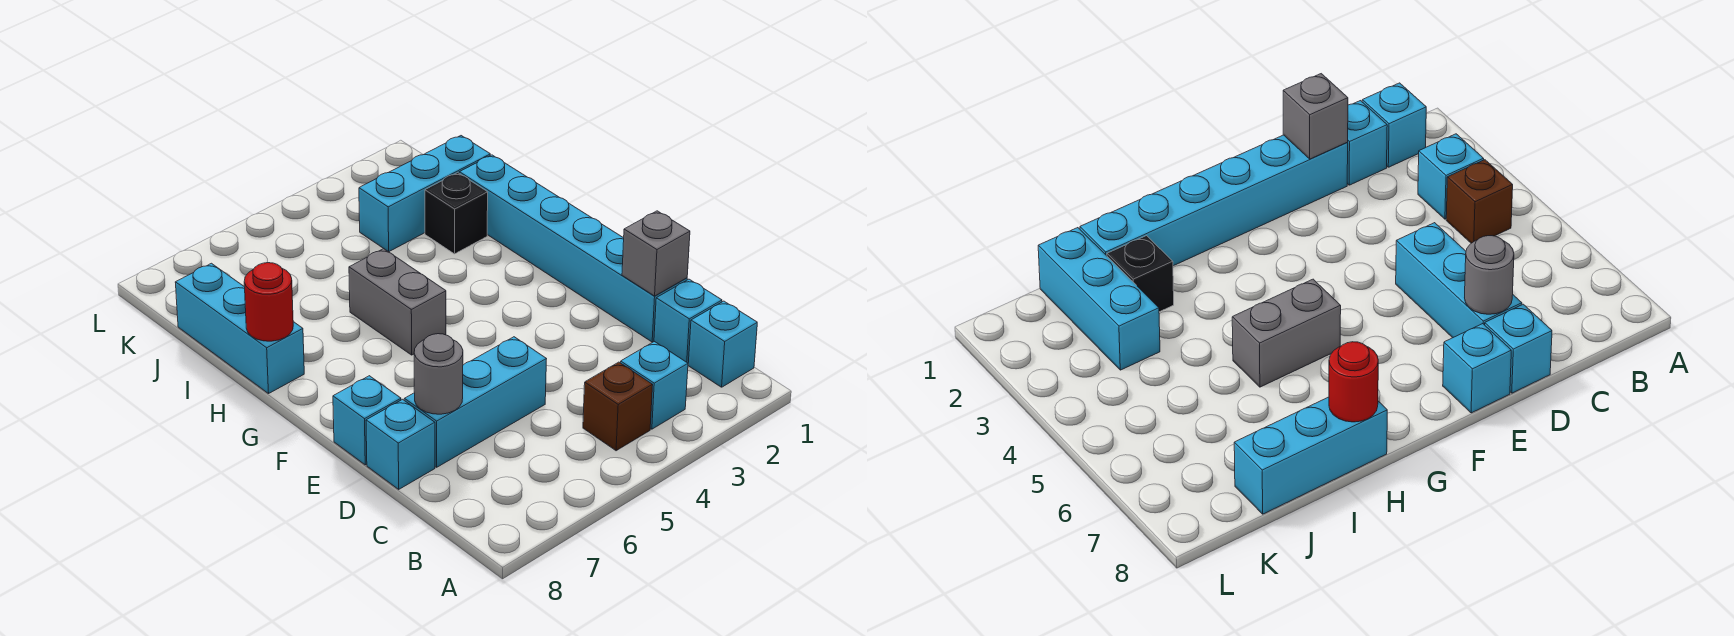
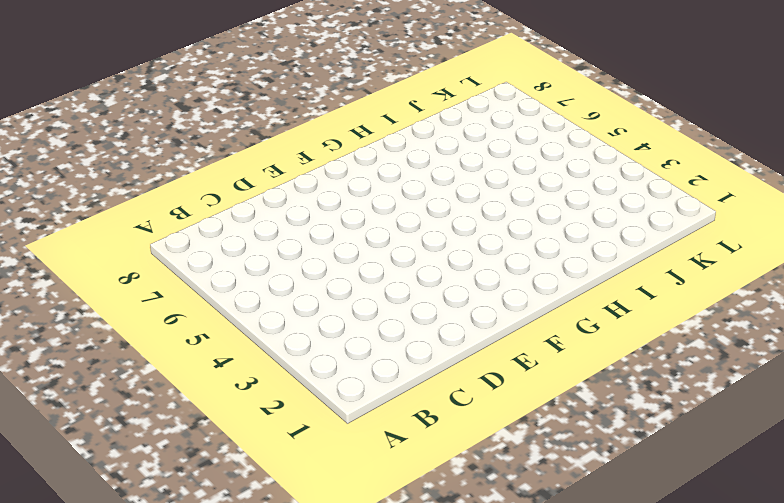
none -> cyan brick B1 level 1
none -> cyan brick B3 level 1
none -> brown brick B4 level 1

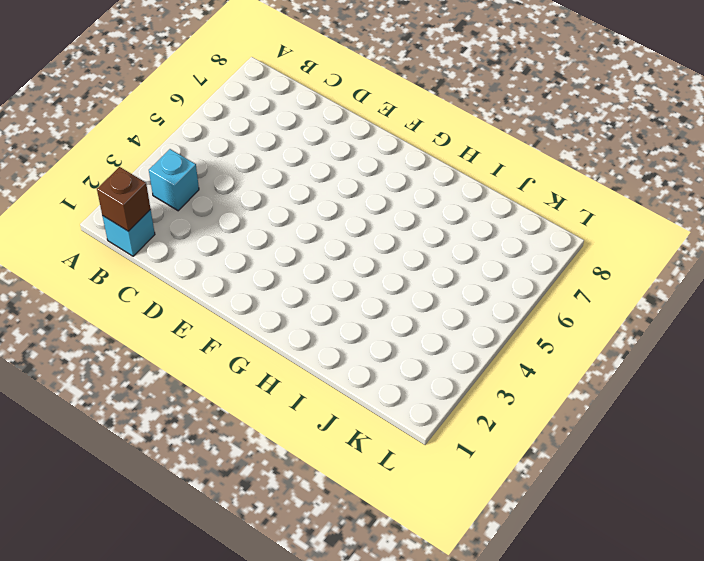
brown brick B1 level 2 -> brown brick B4 level 1
none -> cyan brick C1 level 1
none -> cyan brick D1:I1 level 1
none -> cyan brick D5:D7 level 1

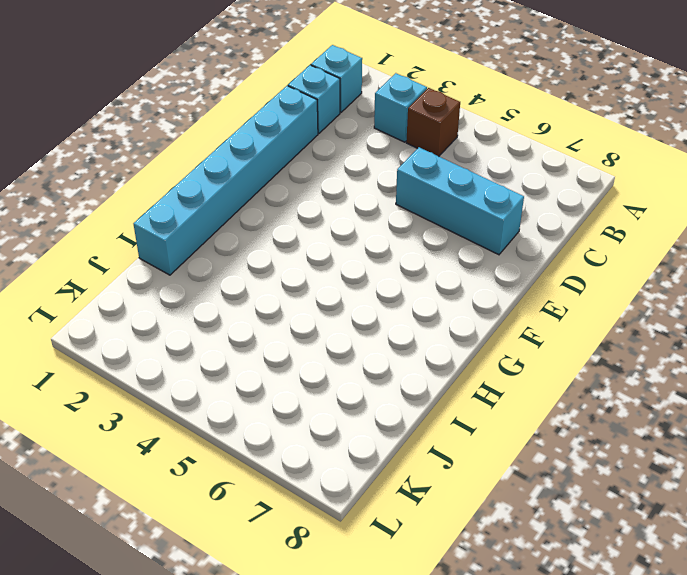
none -> cyan brick D8 level 1
none -> cyan brick E8 level 1
none -> grey brick G5:H5 level 1

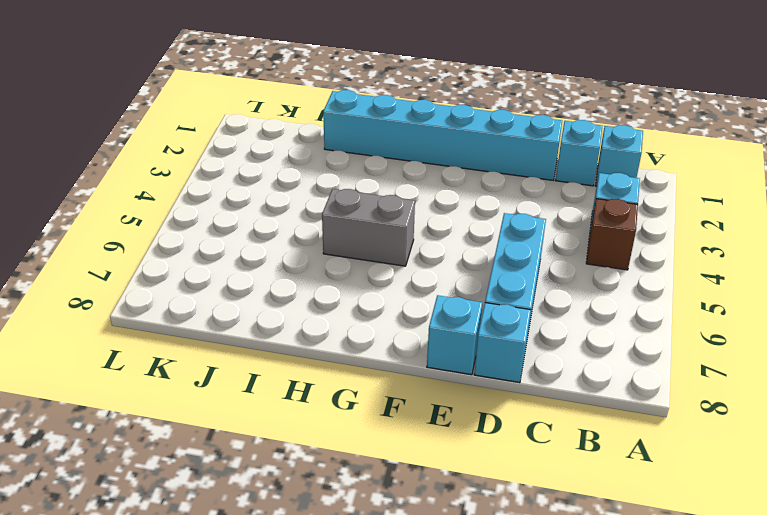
none -> cyan brick H8:J8 level 1
none -> black brick I2 level 1
none -> cyan brick J1:J3 level 1

